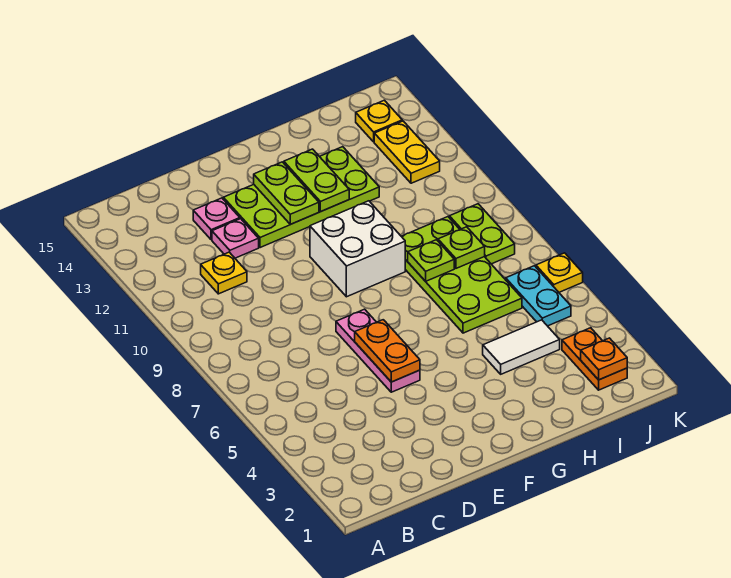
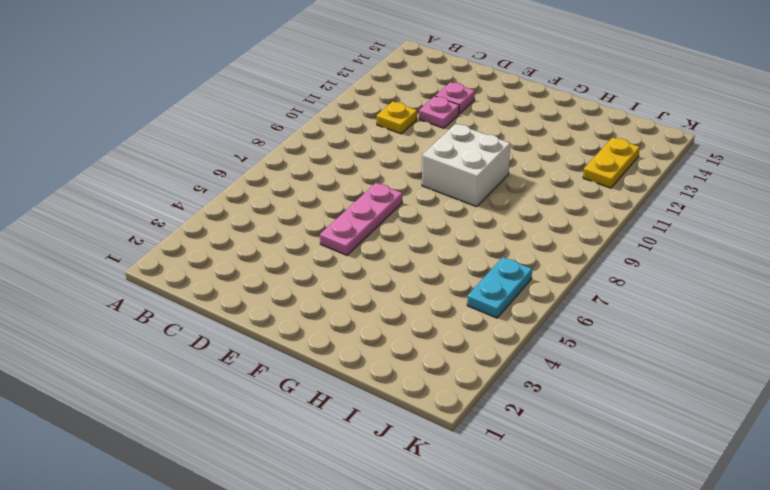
none -> lime plate E12:H13 level 1
none -> white tile H4:I4 level 1
none -> lime plate H6:I9 level 1

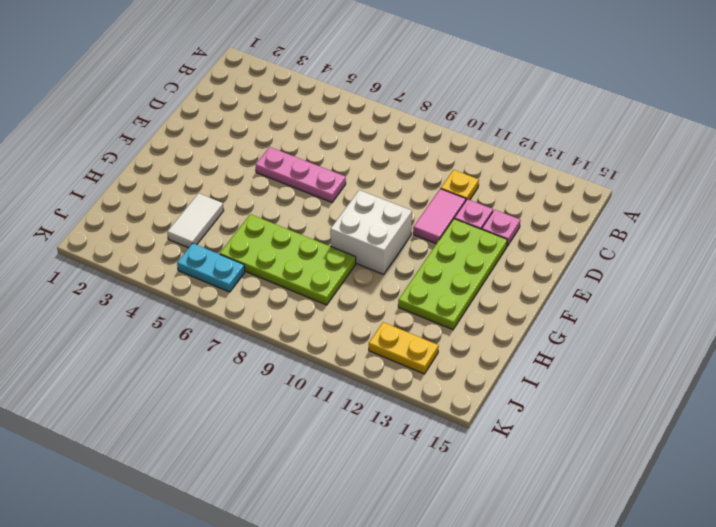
pink tile D11:E11 level 1 -> none
none -> orange plate J2:J3 level 1
none -> lime plate J8:J9 level 1
none -> yellow plate J14 level 1

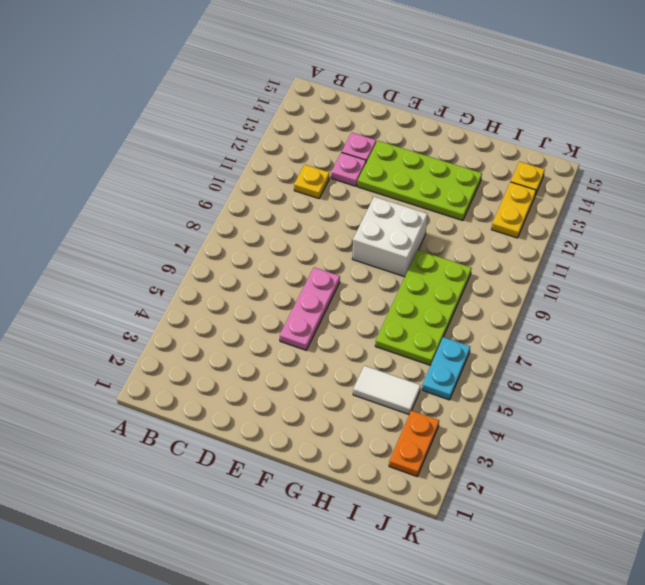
none -> lime plate J8:J9 level 1
none -> yellow plate K6 level 1
none -> orange plate E5:E6 level 2

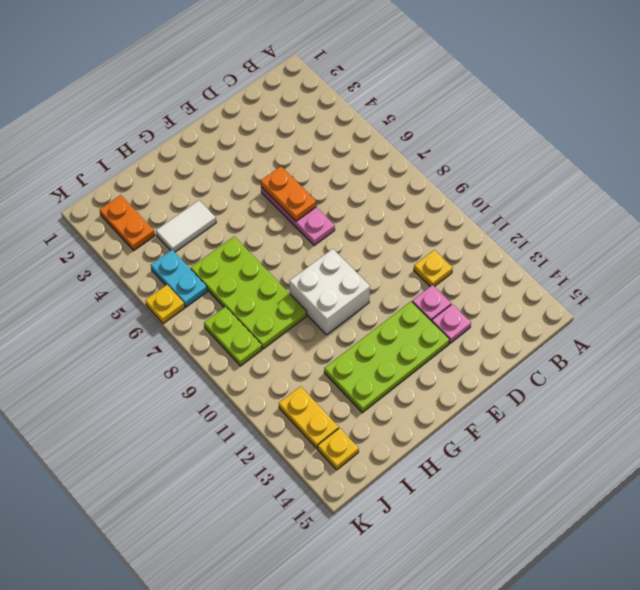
none -> lime plate F12:F13 level 2
none -> lime plate G12:G13 level 2
none -> lime plate H8 level 2

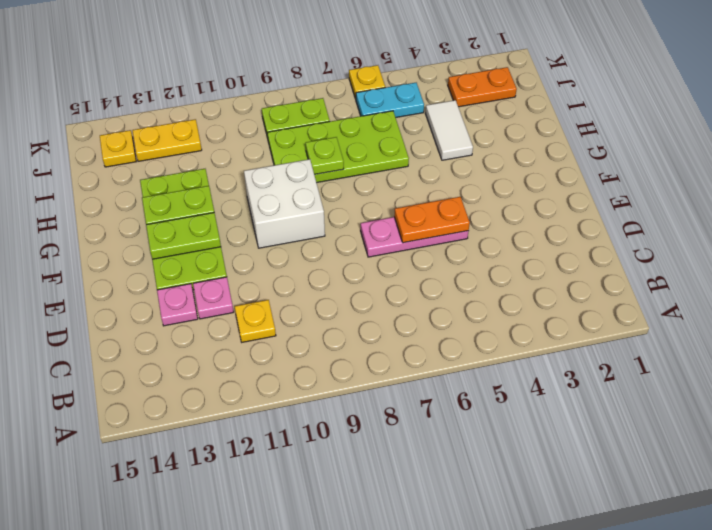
none -> lime plate I8 level 2
none -> orange plate J2 level 2

